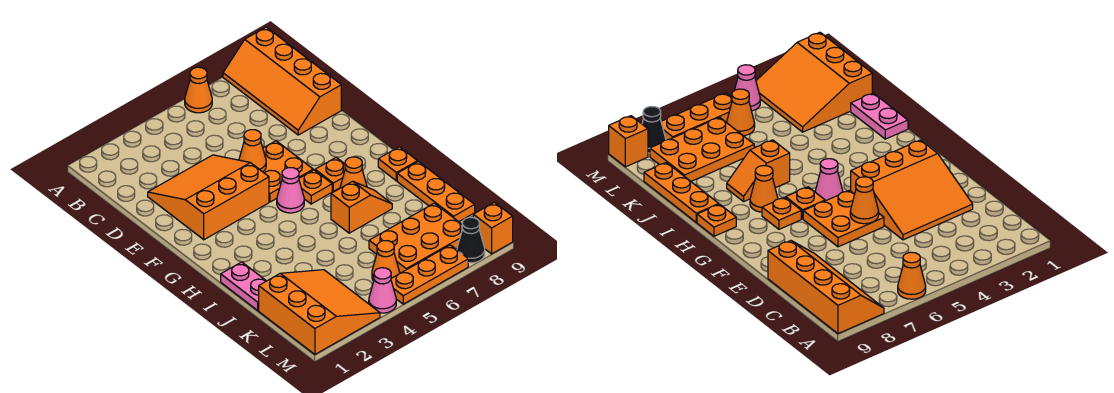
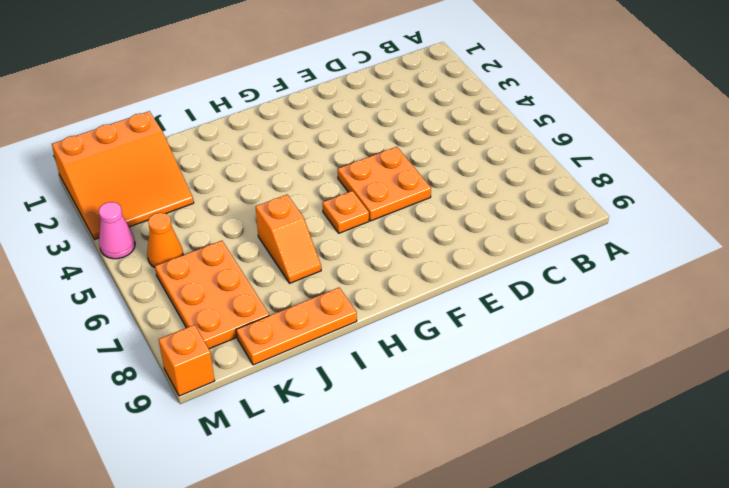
none -> orange cone A6 level 1
none -> orange slope A8:D9 level 1 top 9
none -> orange slope D2:F4 level 1 top F

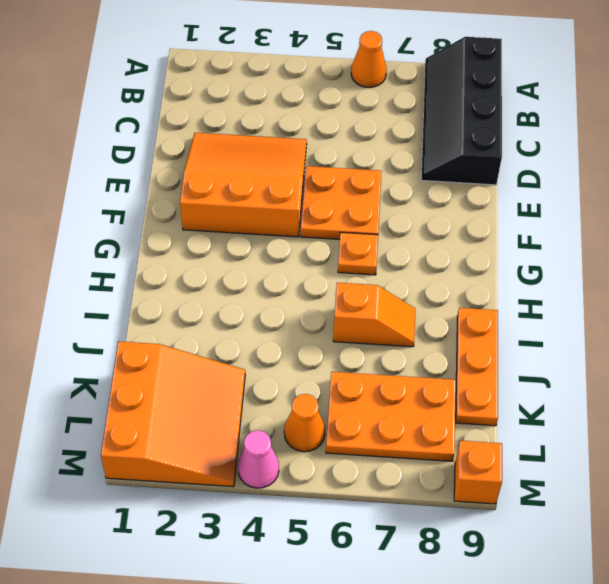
black slope A8:D9 level 1 top 9 -> orange slope A8:D9 level 1 top 9
none -> pink cone G5 level 1
none -> orange plate G7 level 1
none -> orange cone H7 level 1

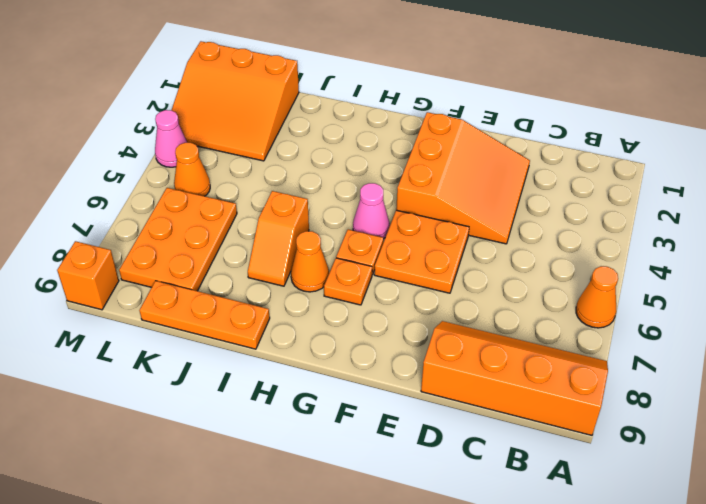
none -> orange plate H9 level 1
none -> pink plate I1:J1 level 1
none -> orange plate M5:M7 level 1

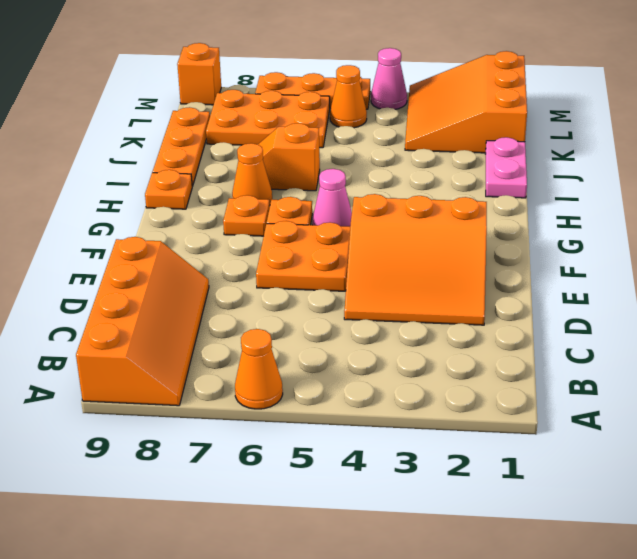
none -> black cone M8 level 1
none -> orange cone E5 level 2

